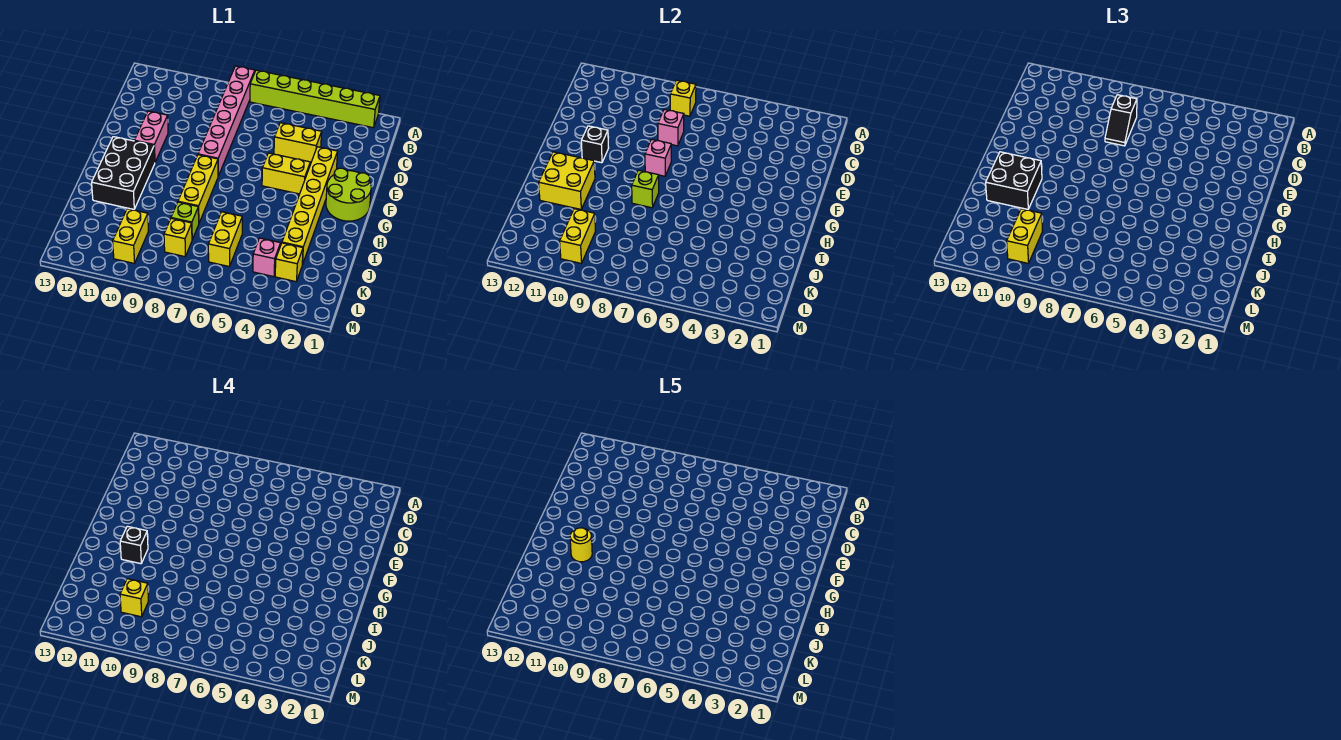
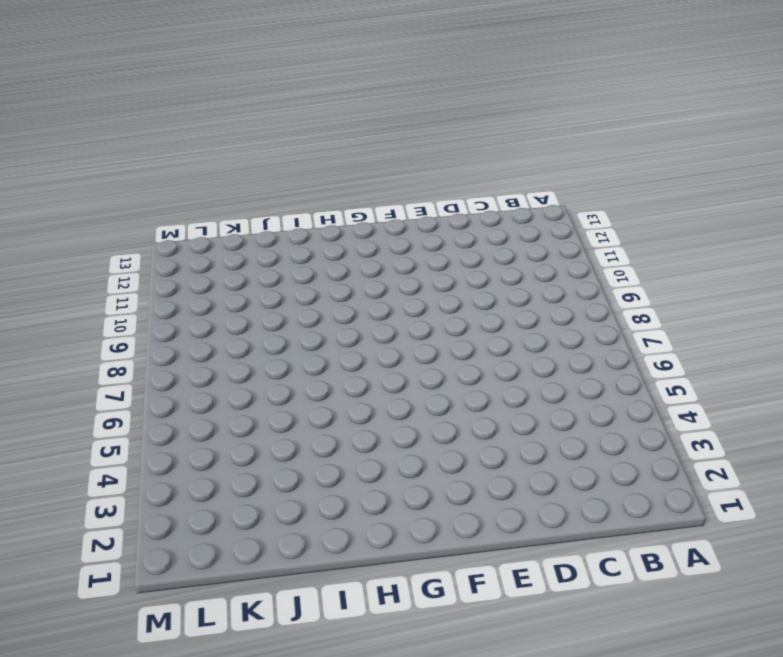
none -> lime brick A2:A7 level 1
none -> pink brick A8:F8 level 1
none -> yellow brick D4:D5 level 1

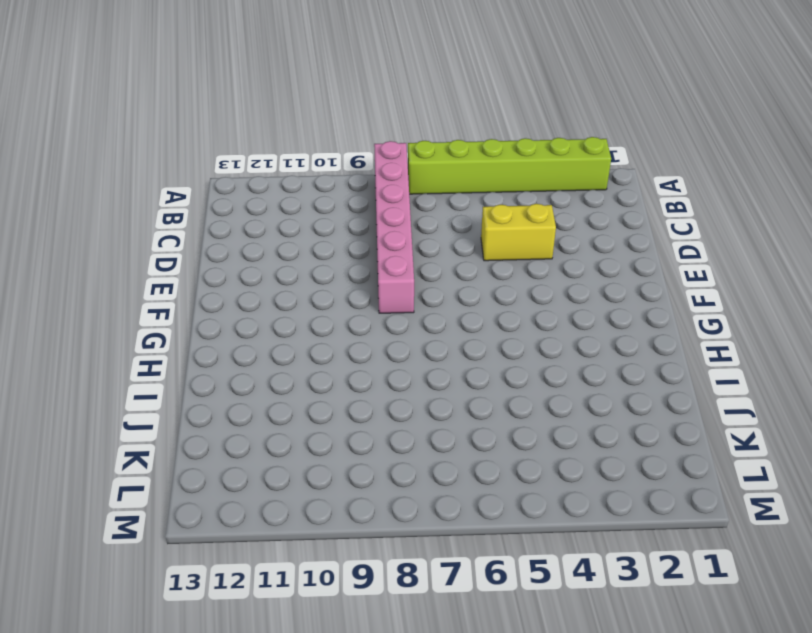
none -> yellow brick E3:J3 level 1
none -> pink brick E11:F11 level 1
none -> lime round brick F1:G2 level 1

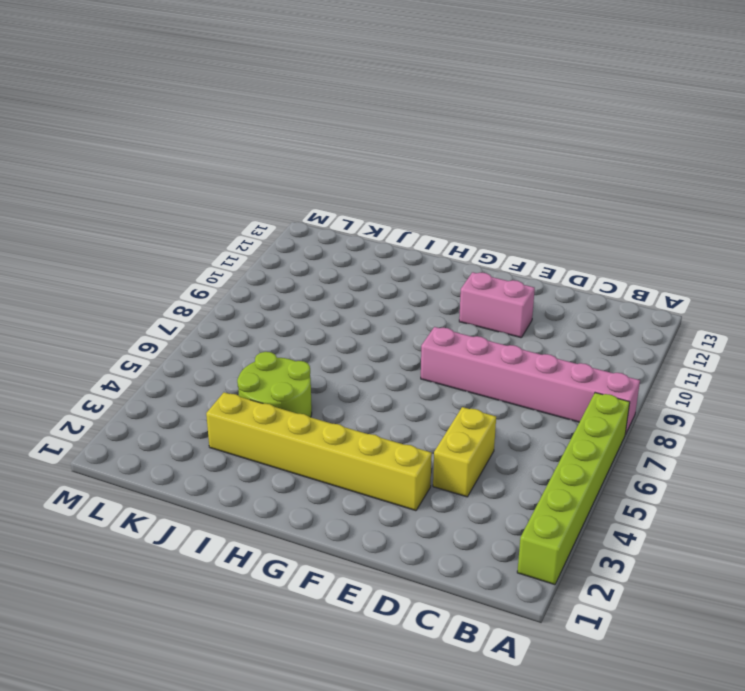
lime round brick I4:J5 level 1 -> lime round brick F1:G2 level 1
none -> yellow brick F4:F5 level 1
none -> yellow brick G8:I8 level 1
none -> black brick G11:I12 level 1

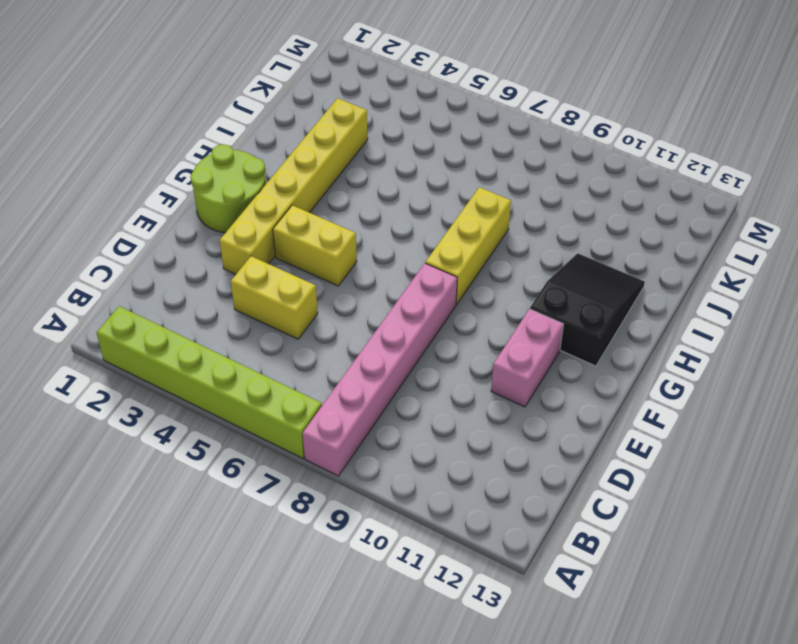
black slope G11:I12 level 1 top G -> black brick G11:I12 level 1
none -> yellow brick J6:K6 level 1
none -> lime brick J8 level 1
none -> yellow brick K3 level 1

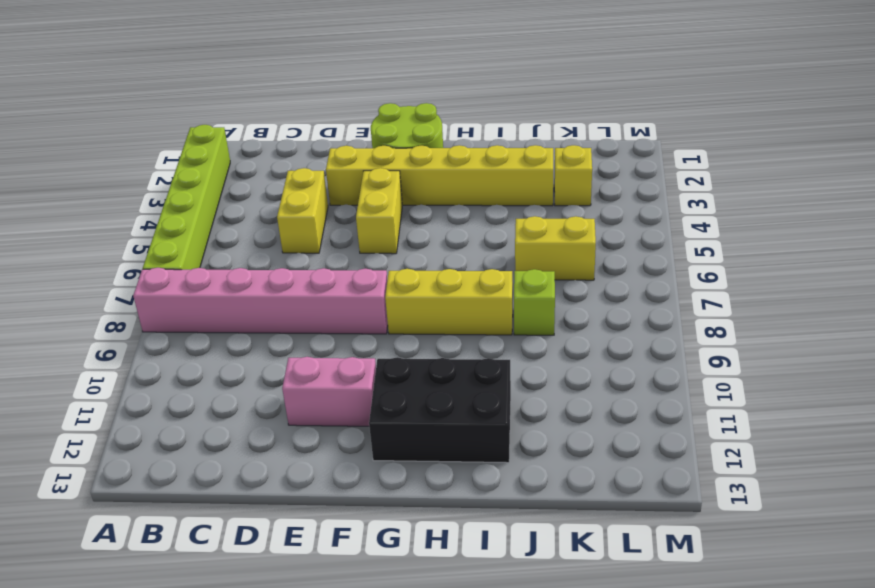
none -> pink brick K4 level 1
none -> yellow brick K8 level 1
none -> yellow brick K10:L10 level 1

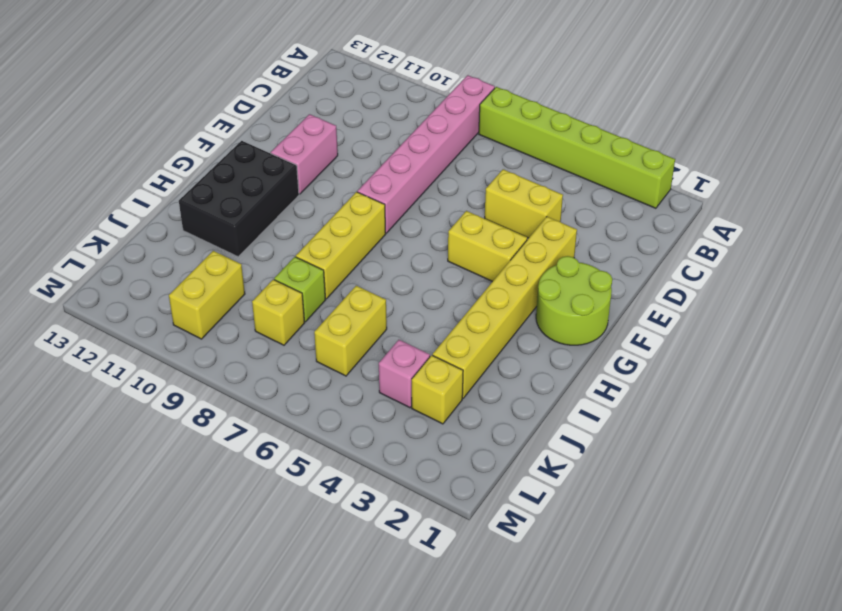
none -> yellow brick B8 level 2
none -> pink brick D8 level 2
none -> pink brick F8 level 2

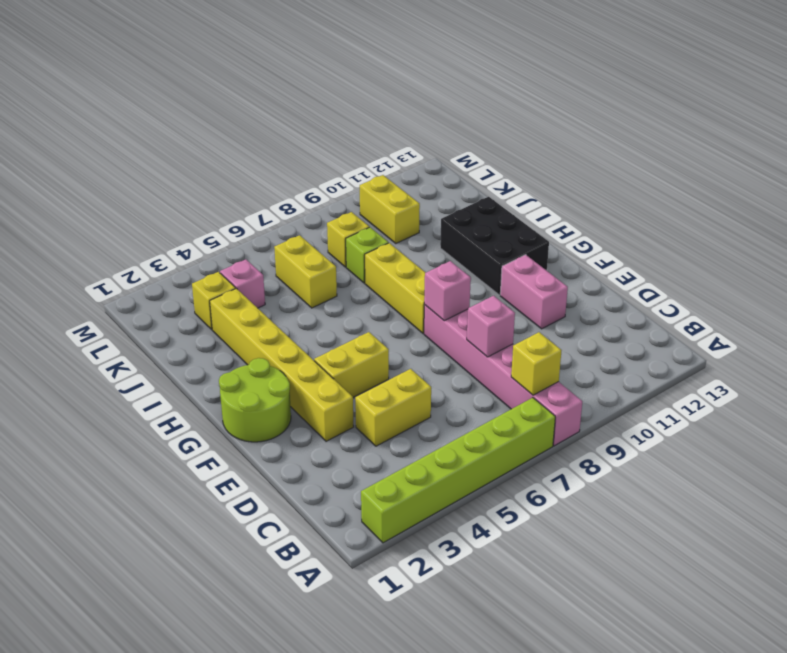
none -> black brick F11 level 2
none -> lime brick H8 level 2
none -> yellow brick H11:I12 level 2

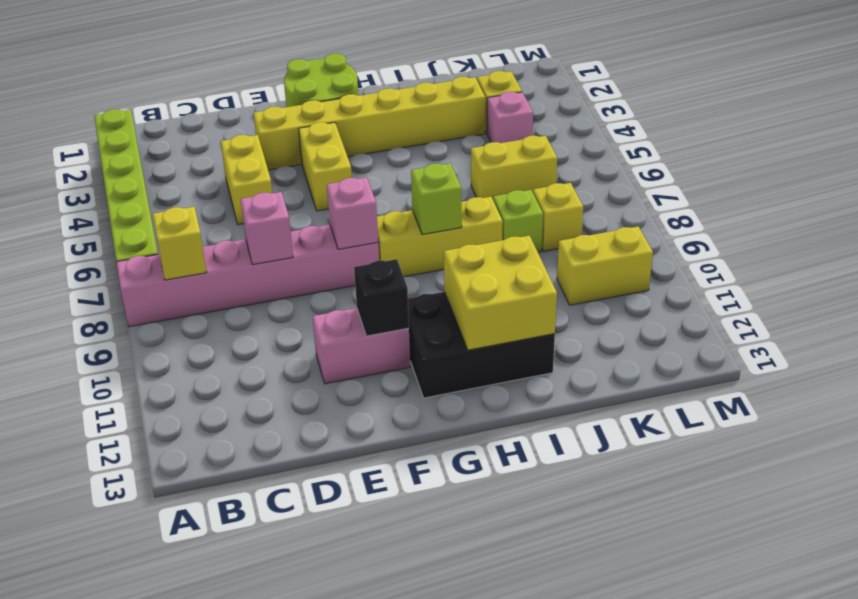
none -> yellow brick K10:L10 level 2
none -> black slope C8:D8 level 3 top C
none -> black brick H11:I12 level 3

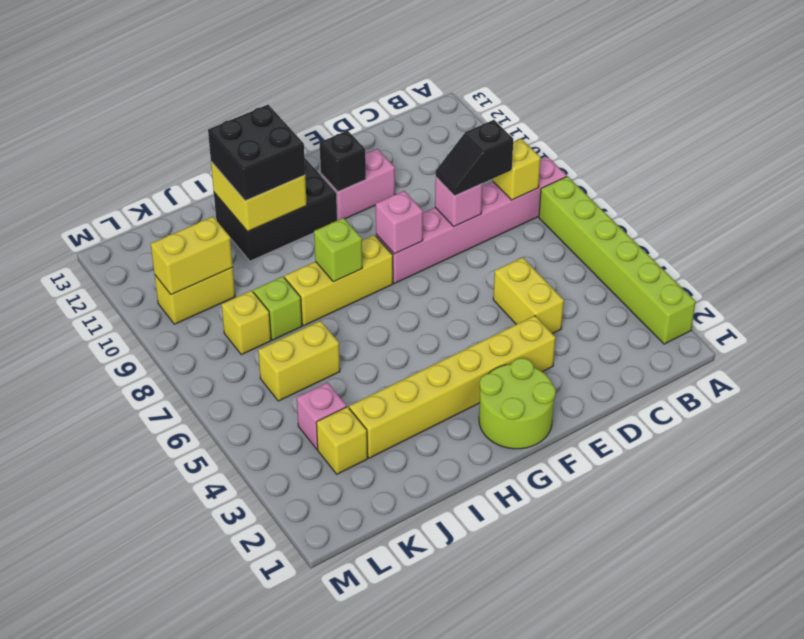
none -> yellow brick F4:F5 level 1
none -> yellow brick K10:L10 level 3
none -> black brick H11 level 4

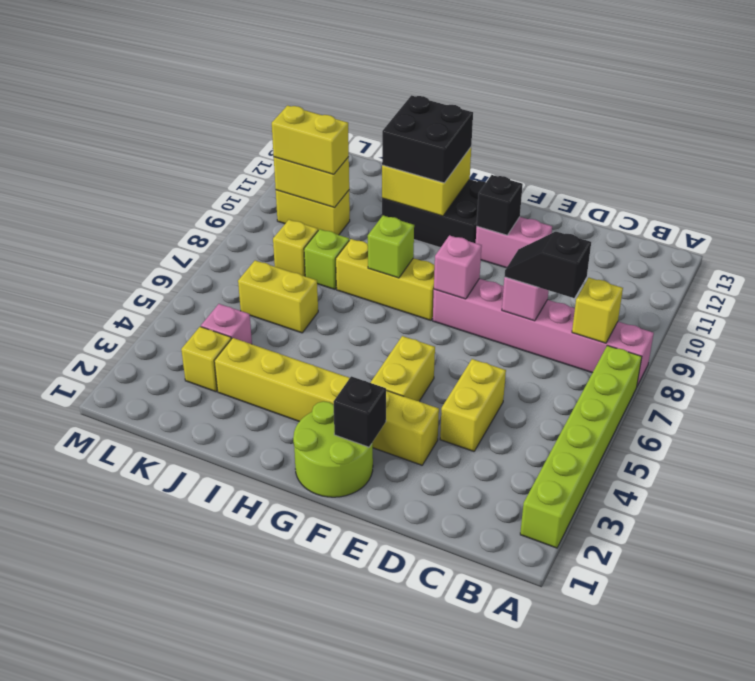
black brick F2 level 2 -> black brick H11 level 4
none -> yellow brick K10 level 4
none -> yellow round brick H11 level 5

